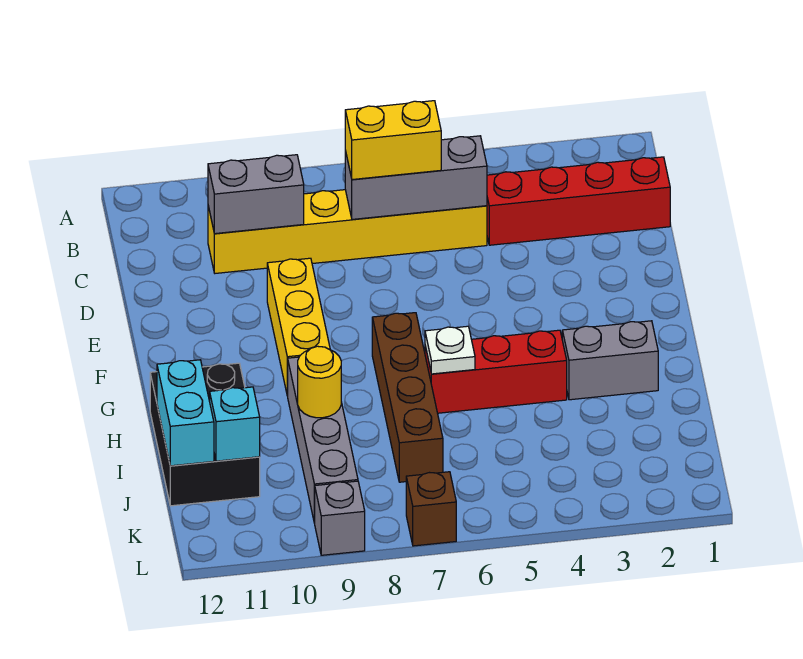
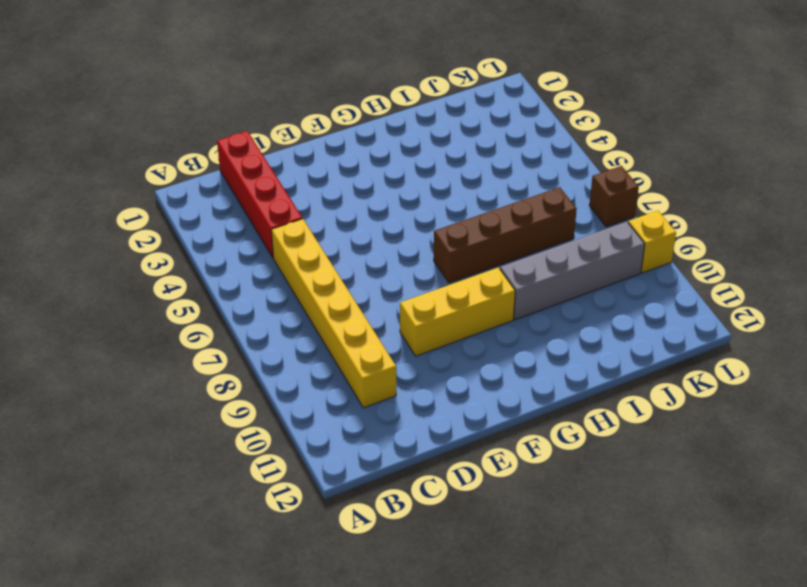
yellow brick L9 level 1 -> grey brick L9 level 1
none -> grey brick H2:H3 level 1
none -> red brick H4:H6 level 1
none -> black brick H11:J12 level 1

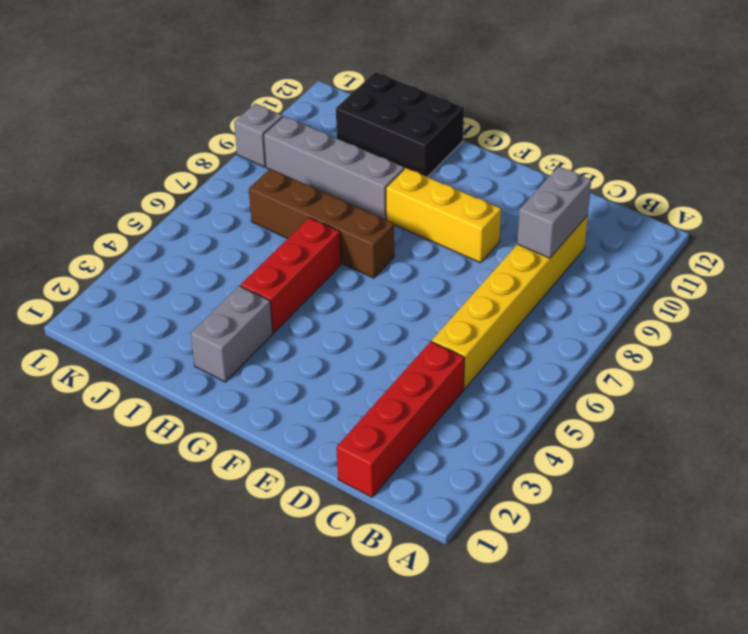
none -> brown brick L7 level 1
none -> grey brick C5:C7 level 2
none -> white plate H6 level 2

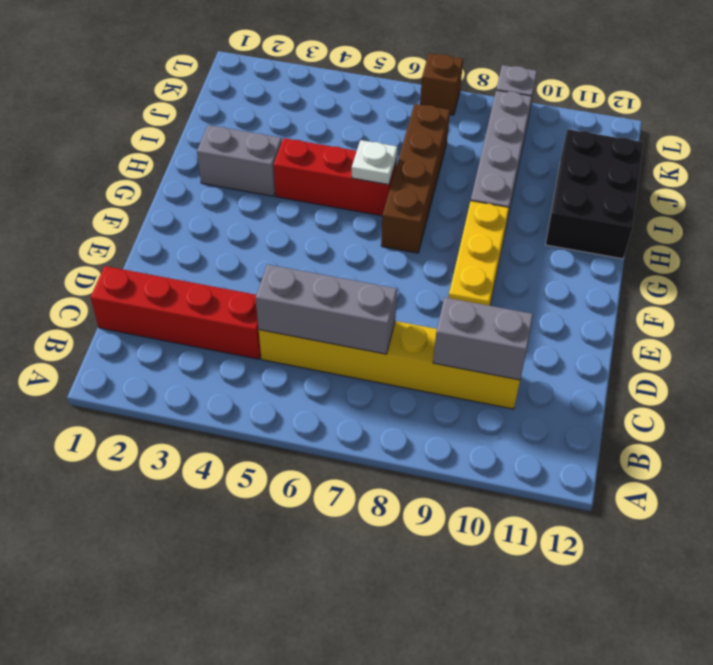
none -> yellow round brick I9 level 2
none -> cyan brick I12:J12 level 2
none -> cyan brick J11 level 2

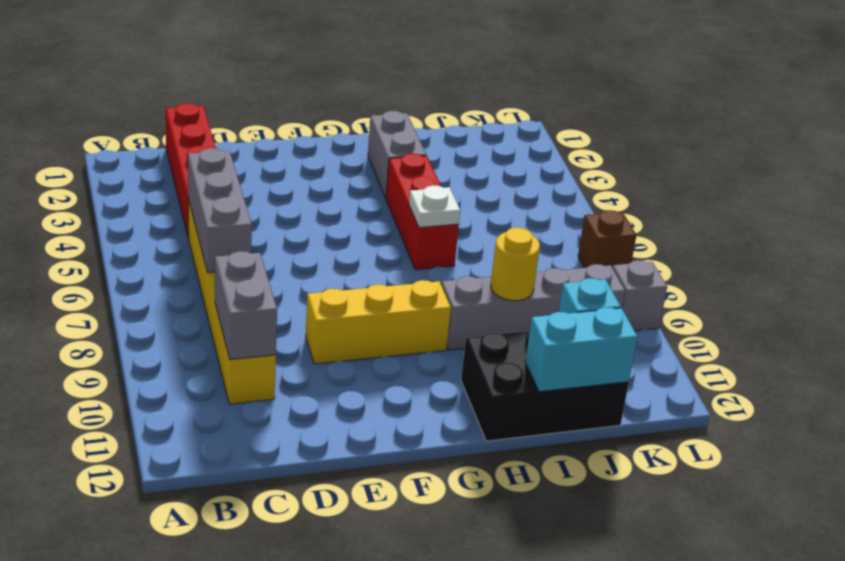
none -> brown brick G7:J7 level 1
none -> yellow brick C6:C7 level 3

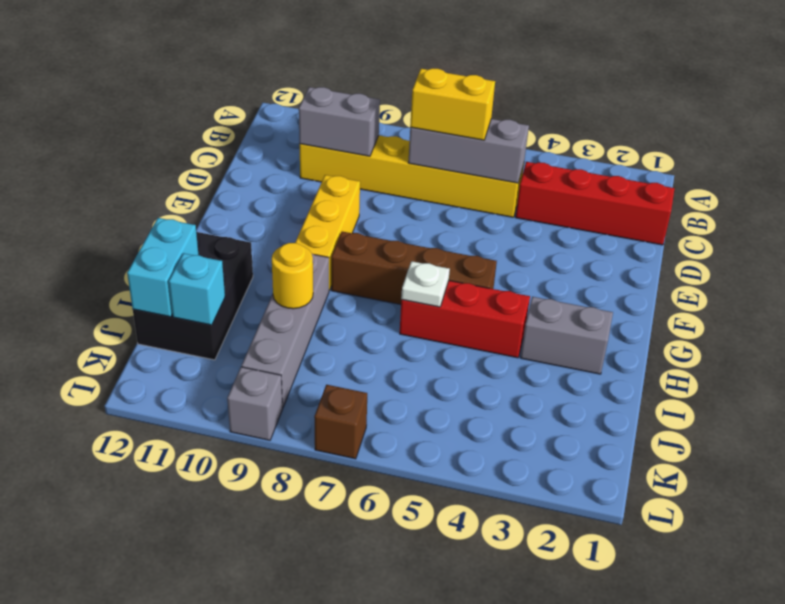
brown brick G5:G8 level 1 -> brown brick G7:J7 level 1

